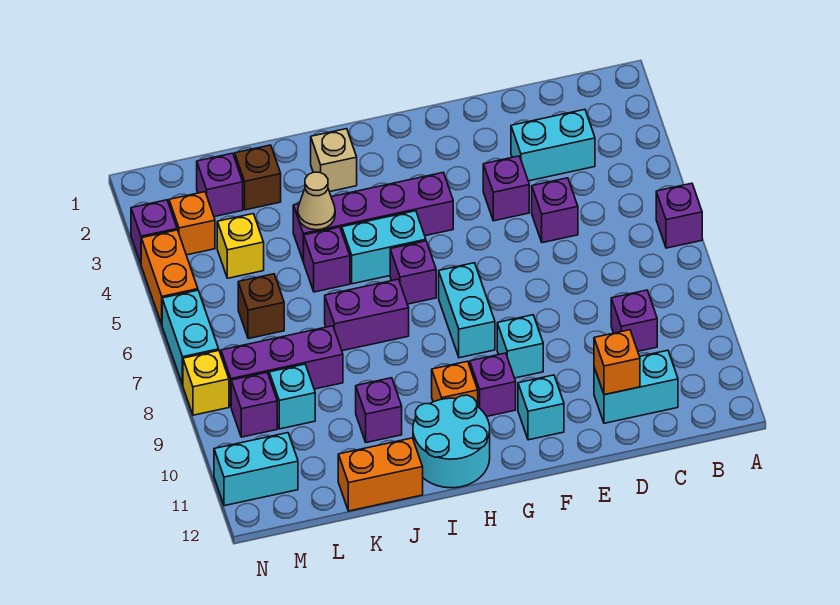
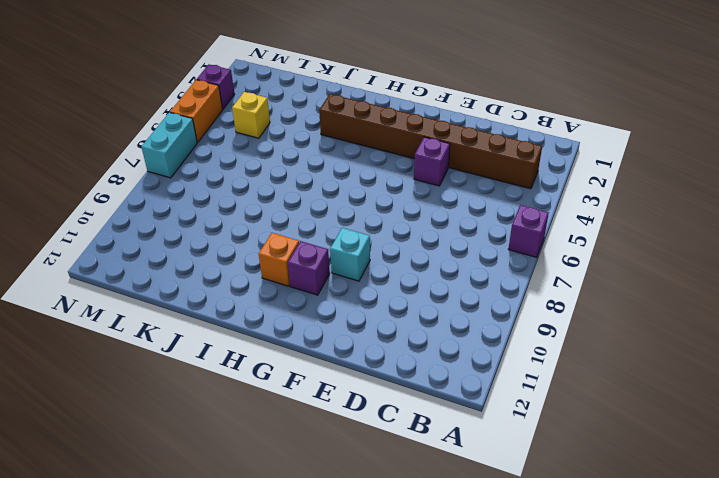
brown brick B3:I3 level 1 -> cyan brick C3:D3 level 1
none -> purple brick C9 level 1
none -> cyan brick C11:D11 level 1
none -> purple brick D5 level 1
none -> cyan brick F11 level 1

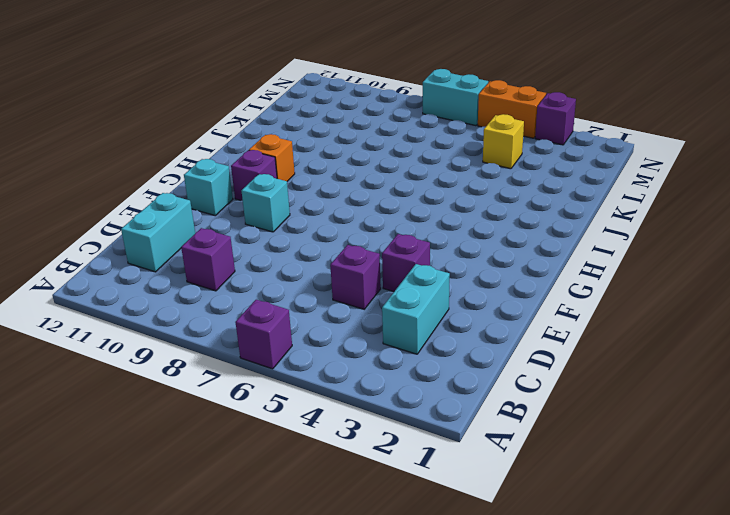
none -> purple brick G4:J4 level 1
none -> cyan brick G7:G8 level 1
none -> cyan brick H5:I5 level 1
none -> purple brick H6 level 1

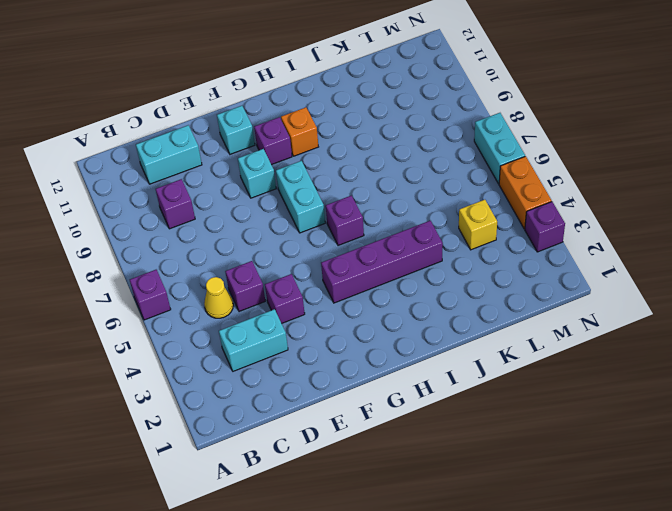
yellow cone C5 level 1 -> none
none -> cyan brick H5:I5 level 1
none -> cyan round brick H11:I12 level 1
none -> tan brick I2 level 1
none -> purple brick I7:J7 level 1

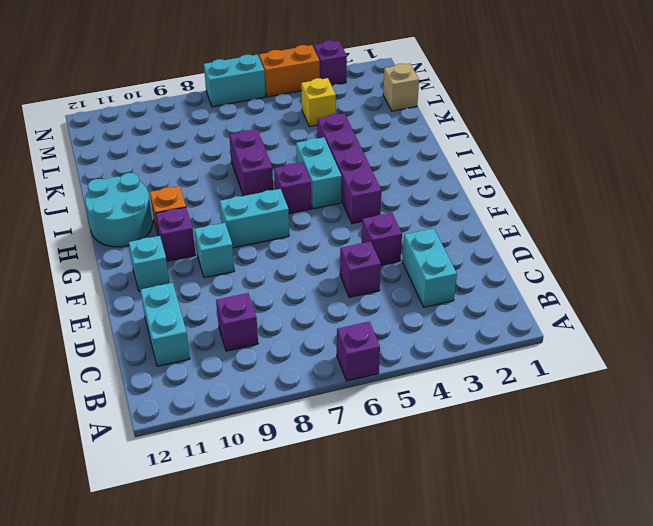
tan brick L1 level 1 -> tan brick I2 level 1
none -> purple brick J5 level 1
none -> purple brick J10 level 1
none -> orange brick J12:K12 level 1
none -> brown brick K2 level 1

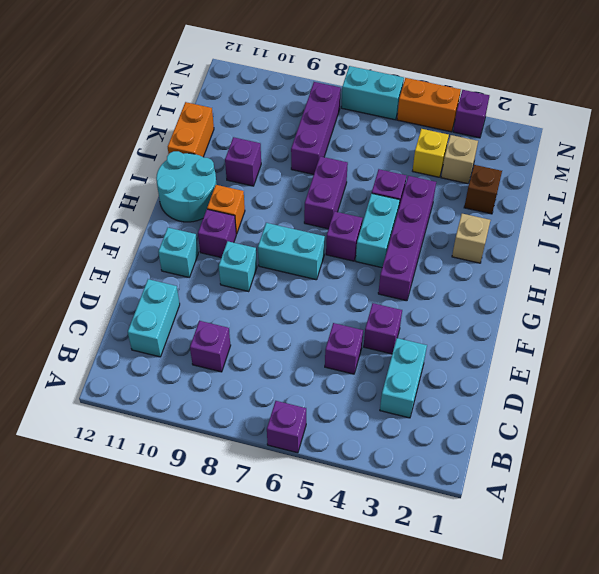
tan brick L3 level 1 -> none
none -> purple brick L2 level 1
none -> brown brick L6 level 1
none -> cyan brick L9 level 1
none -> orange brick M3 level 1

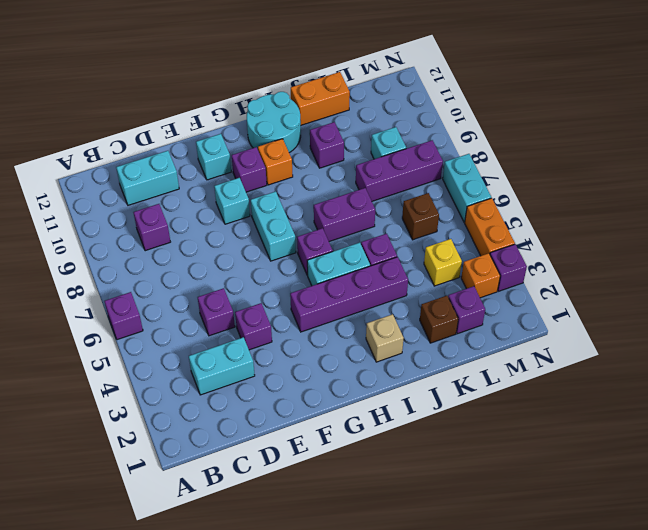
none -> purple brick M9 level 1
none -> cyan brick M11:N11 level 1
none -> yellow brick N8 level 1
none -> orange brick D11 level 2

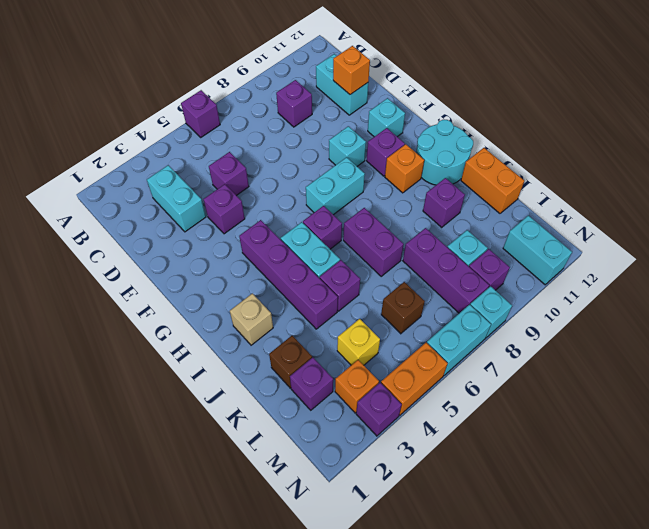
cyan brick N8 level 1 -> yellow brick N8 level 1
none -> tan cone J4 level 2

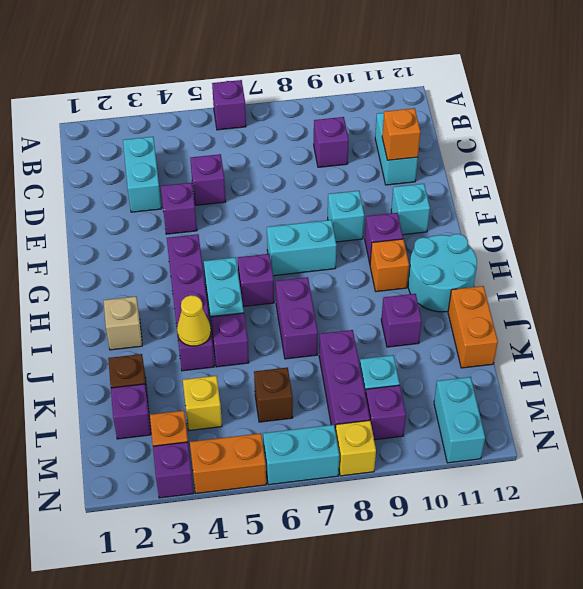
yellow cone J4 level 2 -> tan cone J4 level 2

